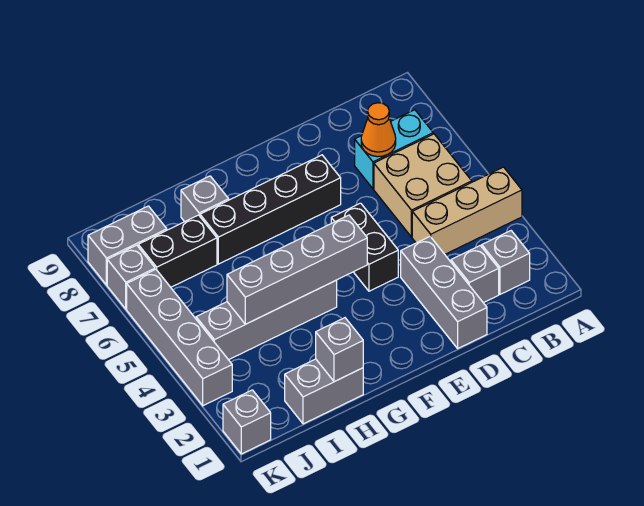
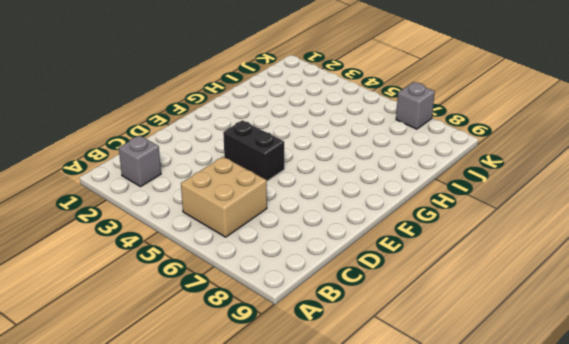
none -> tan brick A4:C4 level 1
none -> cyan brick B7:C7 level 1
none -> grey brick C2 level 1

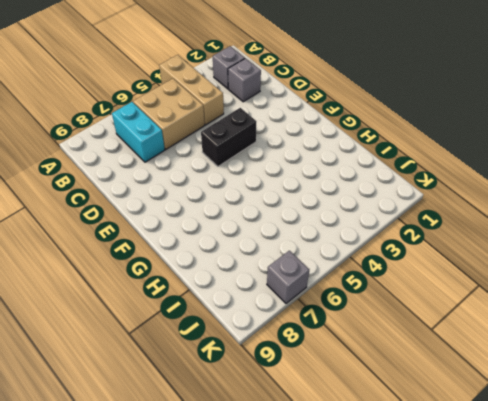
none -> grey brick D1:D3 level 1
none -> black brick E7:H7 level 1
none -> grey brick G4:J4 level 1

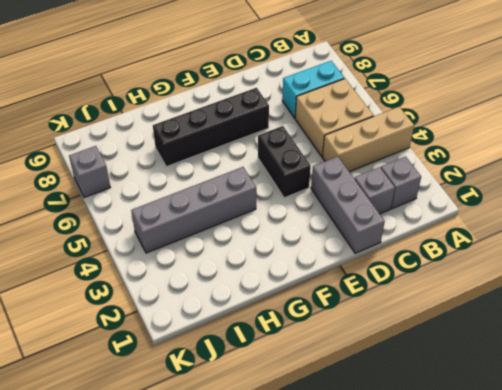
none -> grey brick H1:I1 level 1
none -> grey brick H8 level 1
none -> black brick I7:J7 level 1

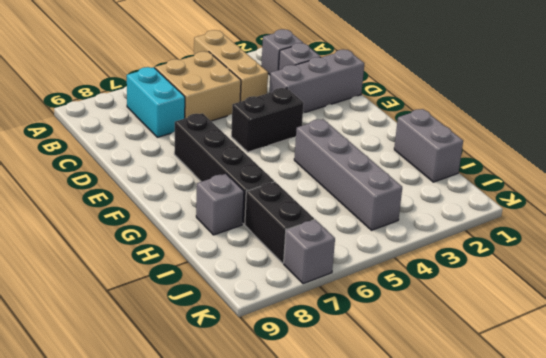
none -> grey brick J8:K8 level 1
none -> grey brick K1 level 1
none -> grey brick K3:K6 level 1

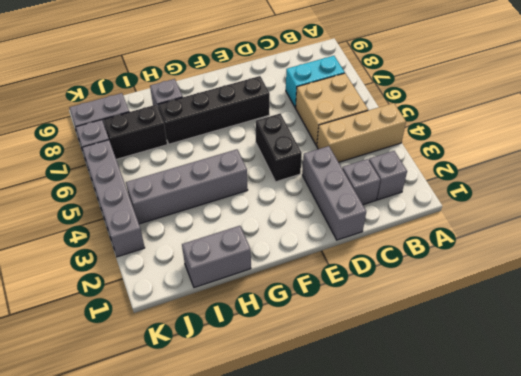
none -> grey brick K1 level 1
none -> orange cone C7 level 2
none -> grey brick F4:I4 level 2

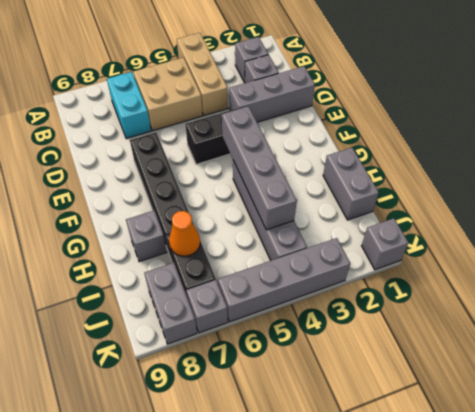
orange cone I7 level 2 -> orange cone C7 level 2
none -> grey brick H1 level 2

